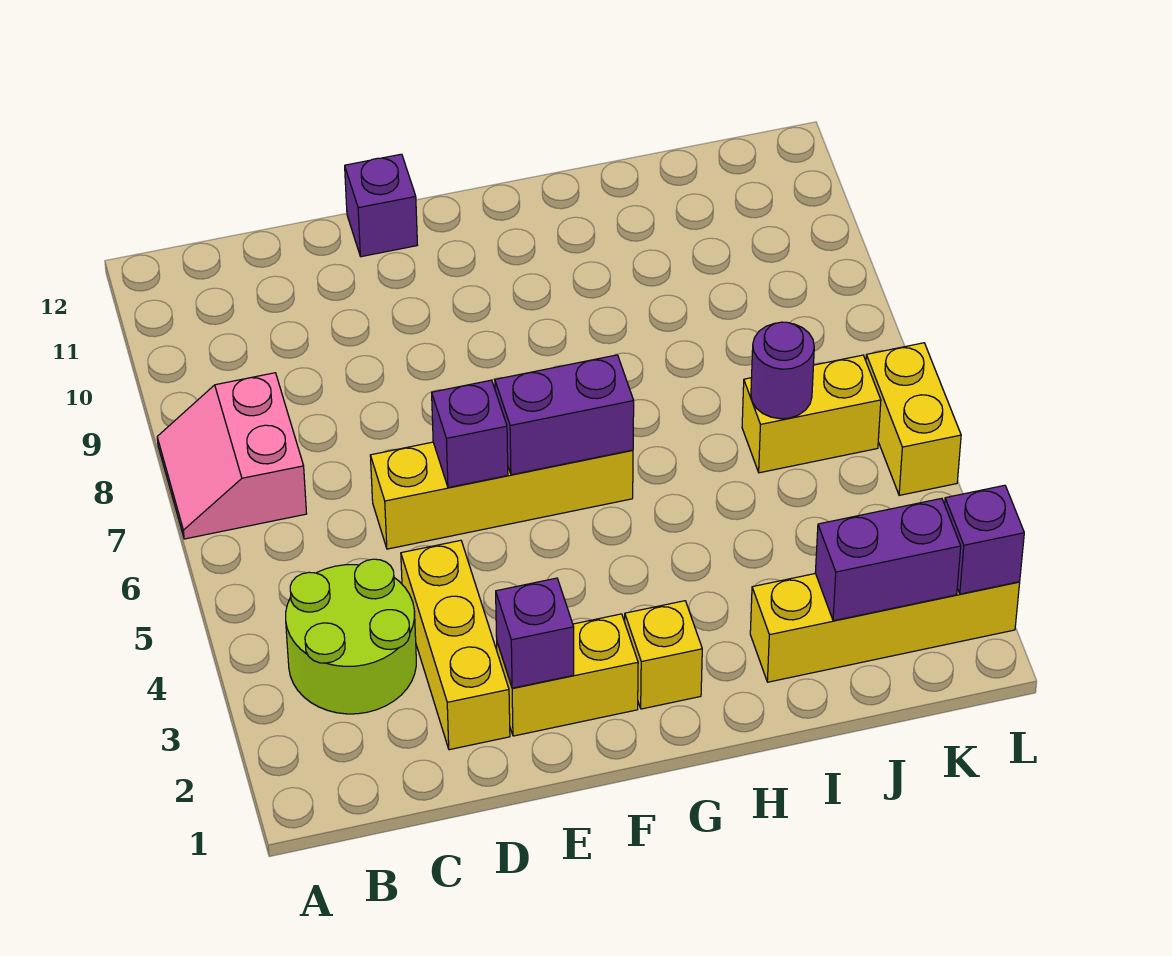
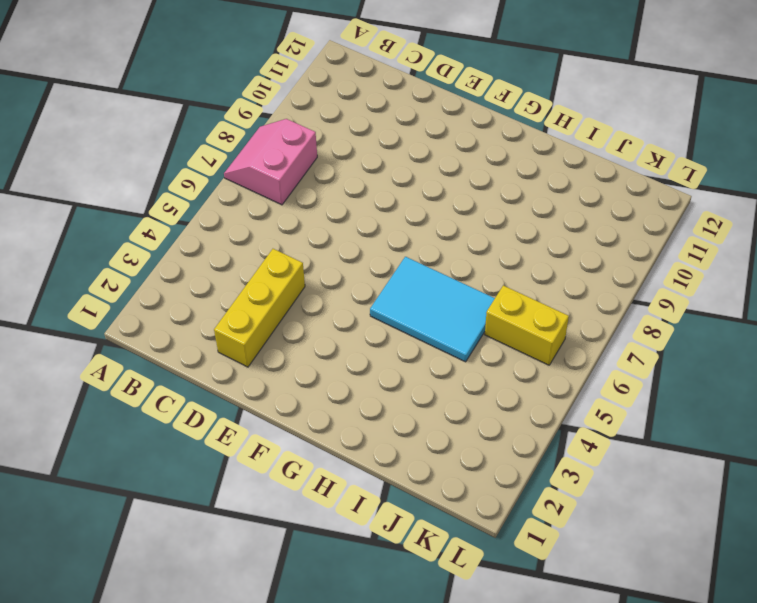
cyan tile G5:I6 level 1 -> yellow brick D6:G6 level 1
none -> lime round brick B3:C4 level 1
none -> yellow brick E2:F2 level 1
none -> purple brick E12 level 1

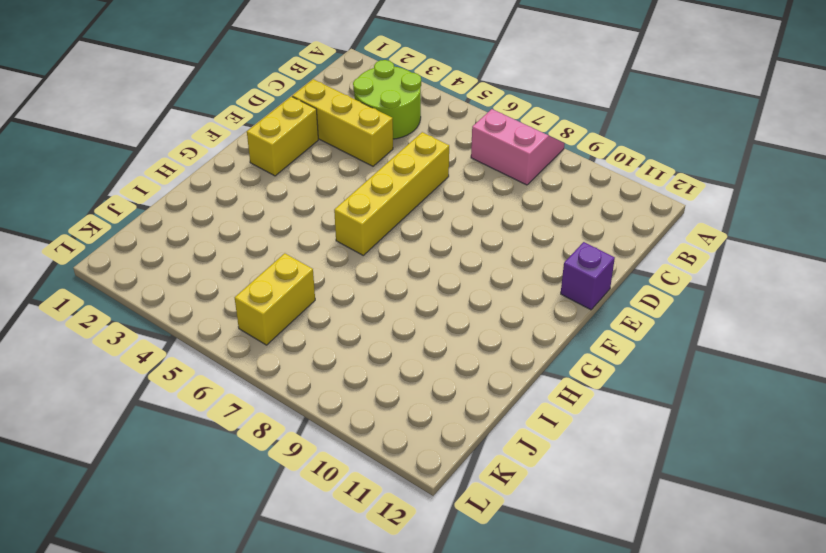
none -> yellow brick G2 level 1
none -> yellow brick I2:L2 level 1
none -> yellow brick L5:L6 level 1

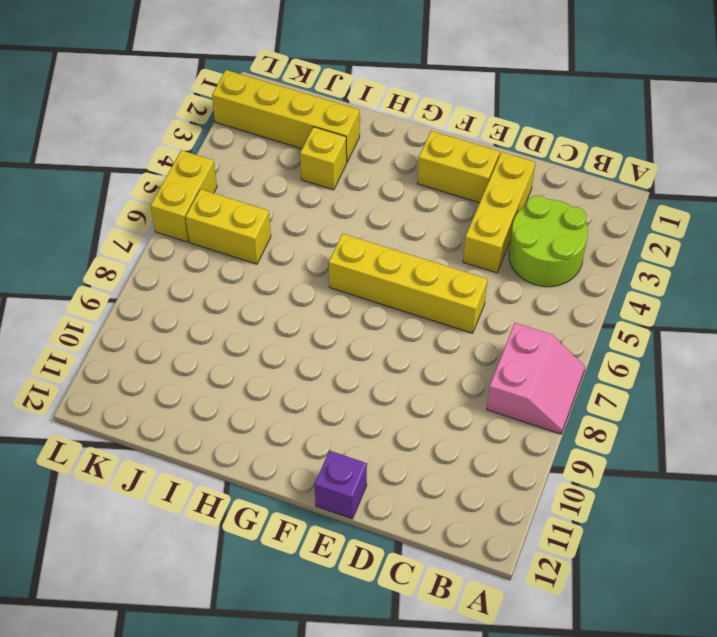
yellow brick I3 level 1 -> yellow brick G2 level 1
none -> purple brick E2 level 2
none -> purple brick E6 level 2
none -> purple brick F6:G6 level 2

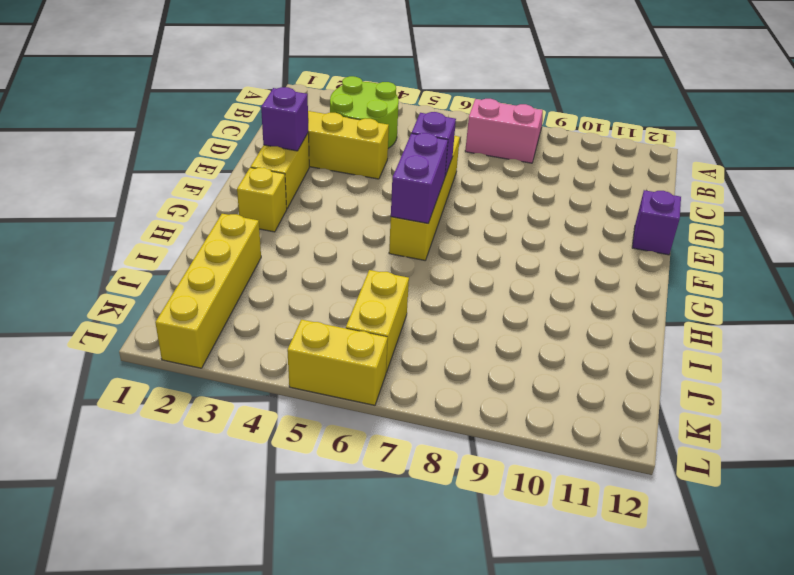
none -> purple brick J2:K2 level 2
none -> purple round brick J6 level 2
none -> purple brick L2 level 2

